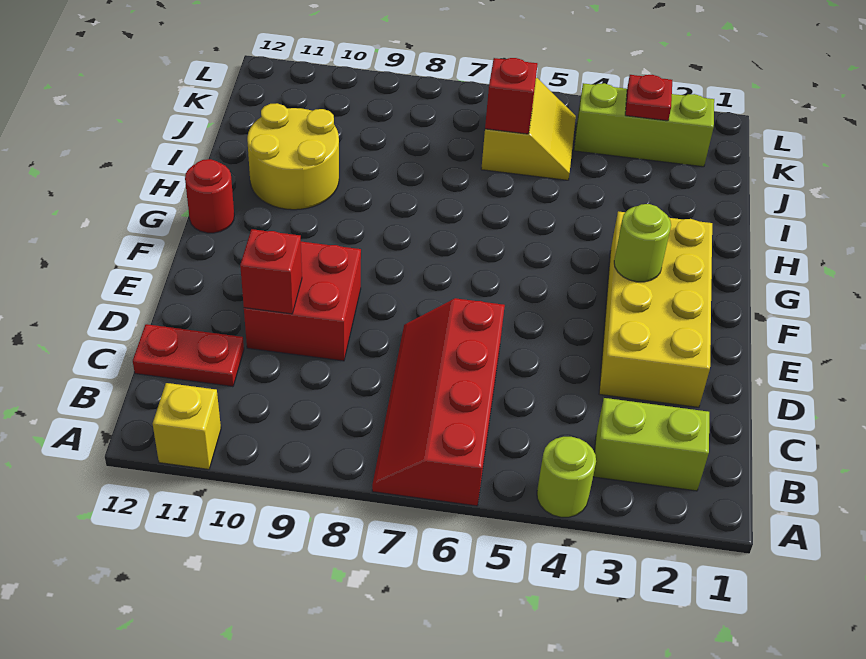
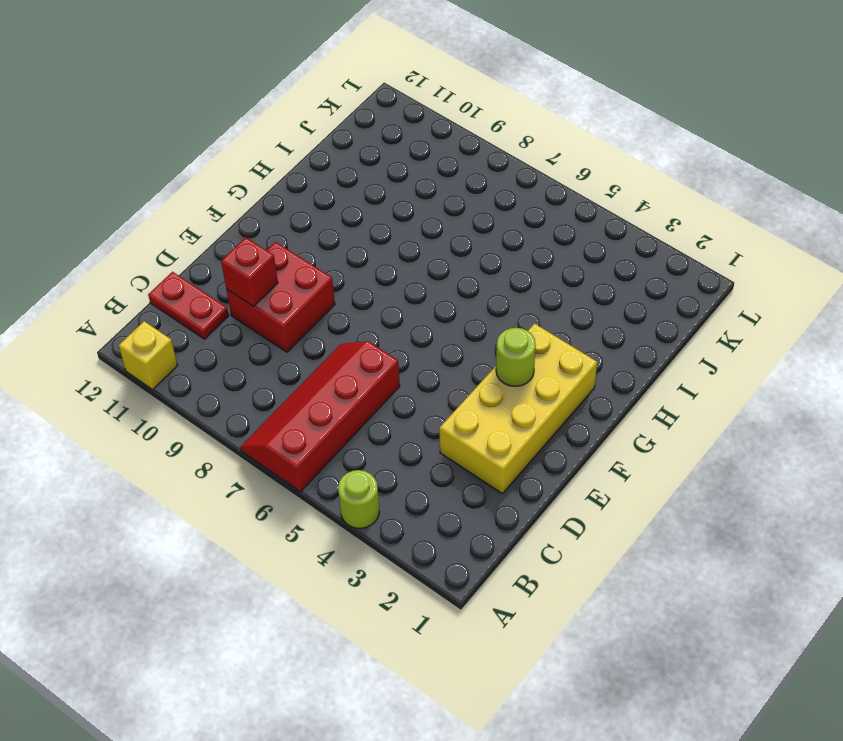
none -> lime brick B2:B3 level 1
none -> red round brick G12 level 1
none -> yellow round brick H10:I11 level 1

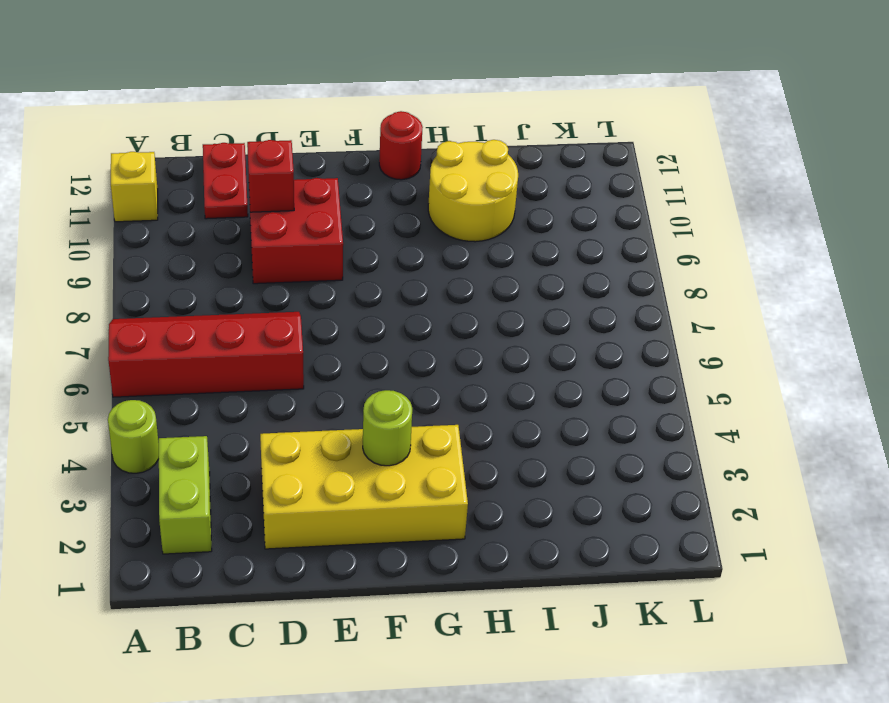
none -> yellow slope J5:K6 level 1 top 6
none -> lime brick K2:K4 level 1
none -> red brick J6 level 2

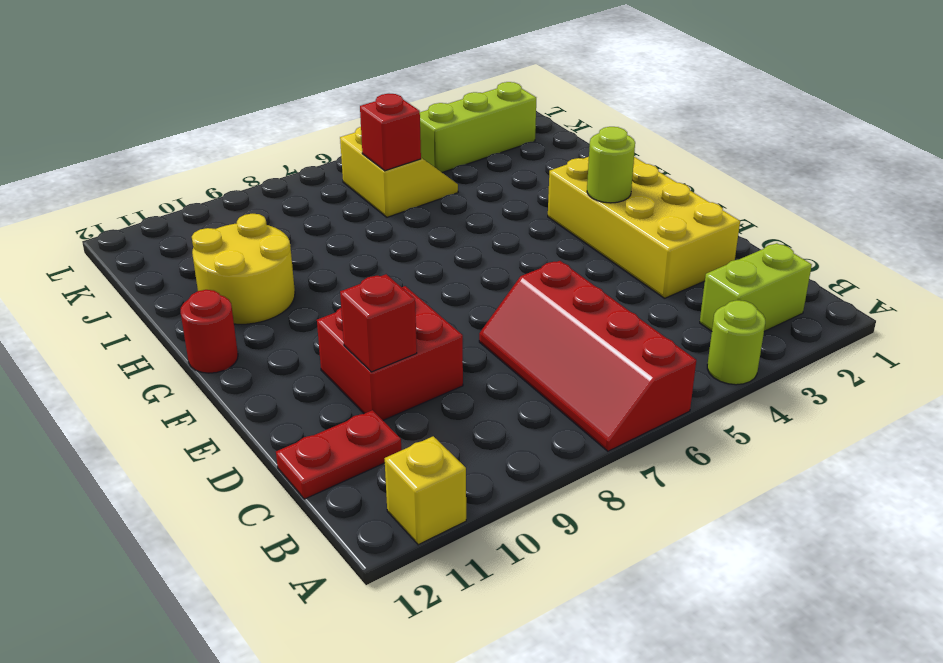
none -> red plate K3 level 2

